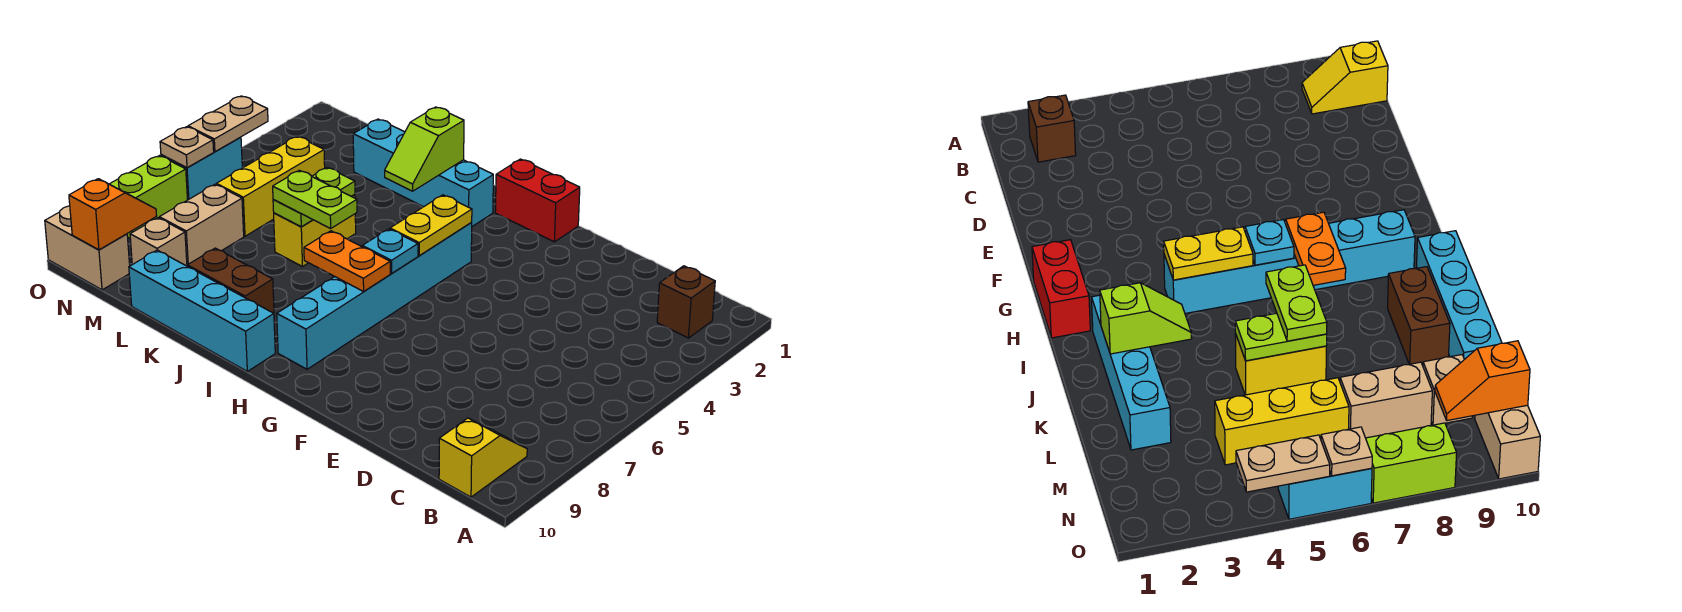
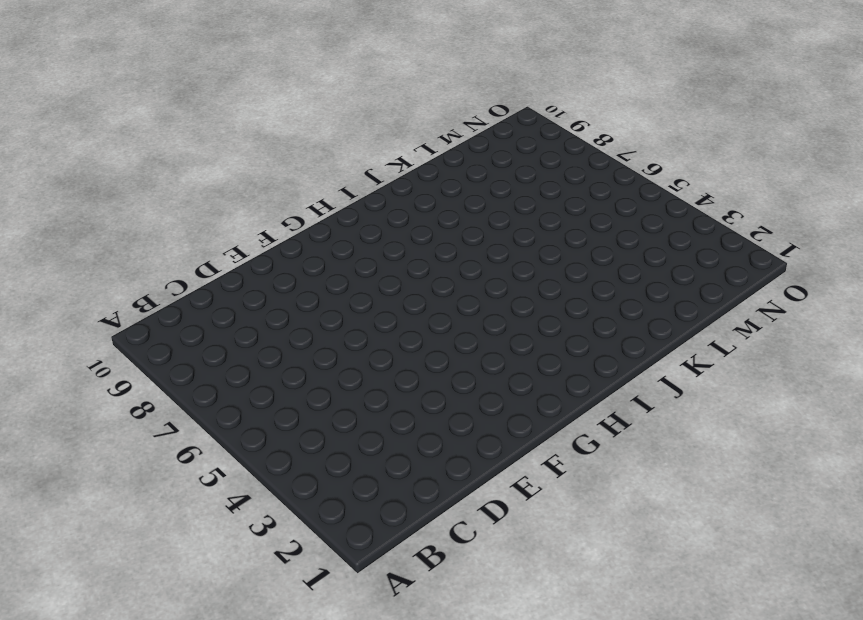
none -> brown brick B2 level 1
none -> yellow slope B9:B10 level 1 top 10
none -> red brick G1:H1 level 1

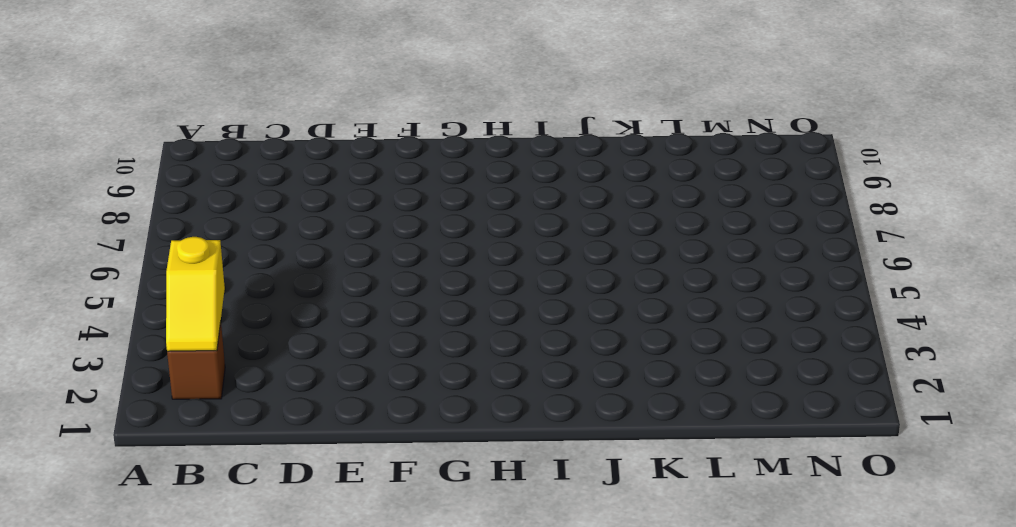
yellow slope B2:B3 level 2 top 3 -> yellow slope B9:B10 level 1 top 10
none -> red brick G1:H1 level 1
none -> cyan brick H4:H9 level 1
none -> cyan brick I2:L2 level 1

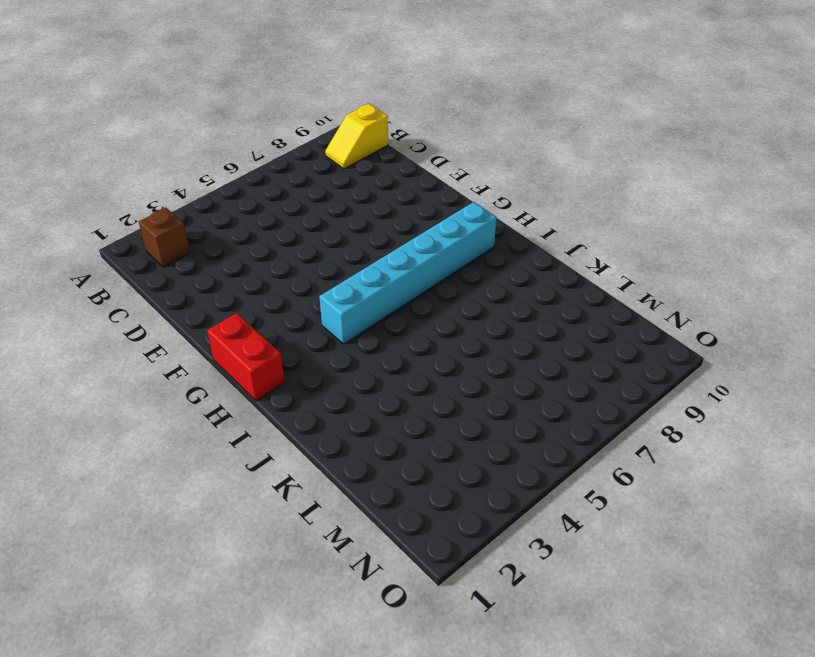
none -> cyan brick I2:L2 level 1
none -> cyan brick I10:L10 level 1
none -> brown brick J9:K9 level 1

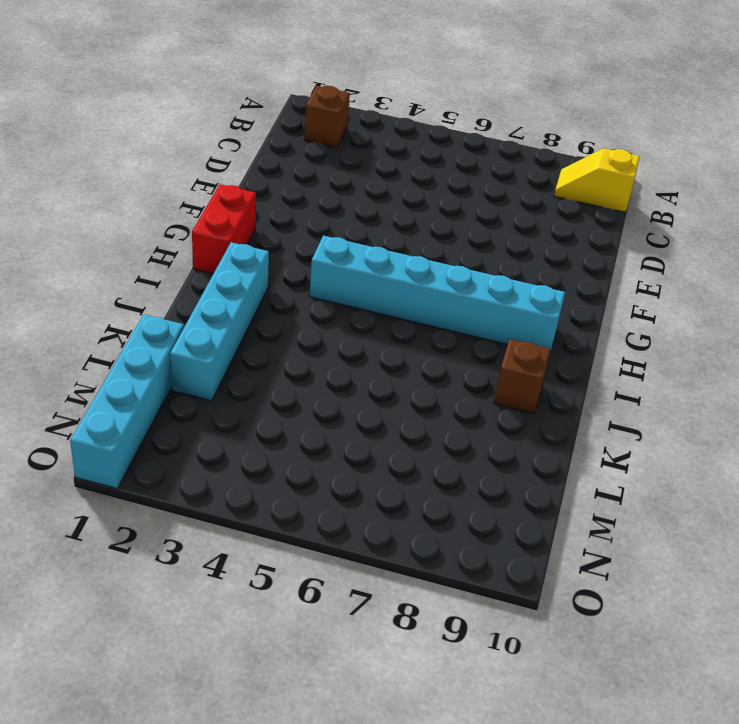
brown brick J9 level 1 -> brown brick J9:K9 level 1
cyan brick L1:O1 level 1 -> cyan brick I10:L10 level 1
none -> yellow brick K5:K6 level 1
none -> yellow brick M4:M6 level 1
none -> tan brick M7:M8 level 1

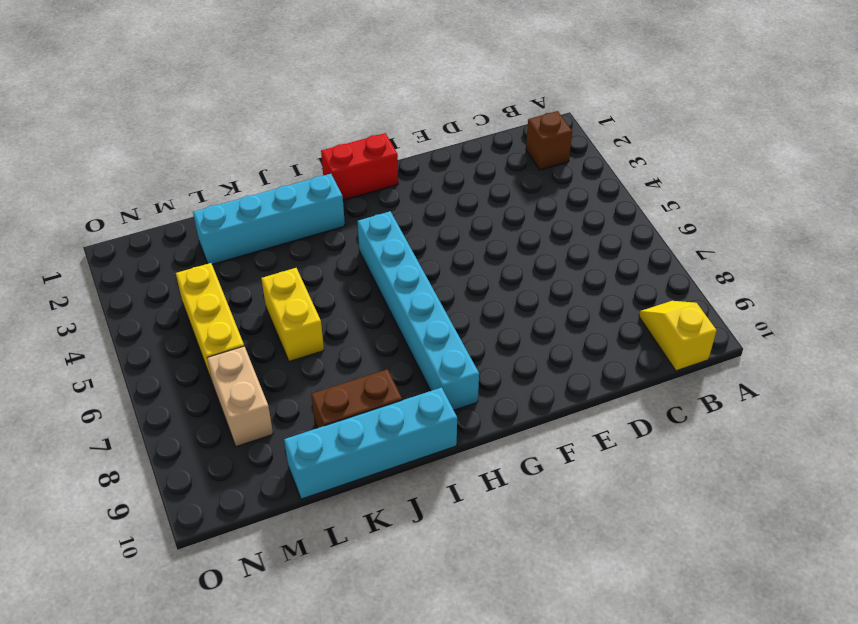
none -> tan brick M9 level 1
none -> tan brick N10:O10 level 1
none -> cyan brick O5:O6 level 1

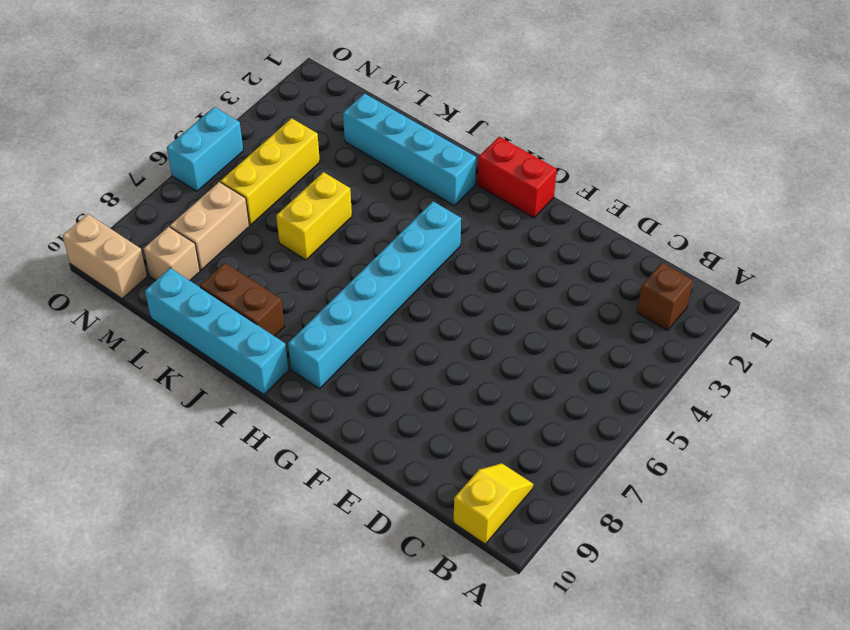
none -> lime brick O7:O8 level 1
none -> yellow plate H4:H5 level 2
none -> cyan plate H6 level 2

